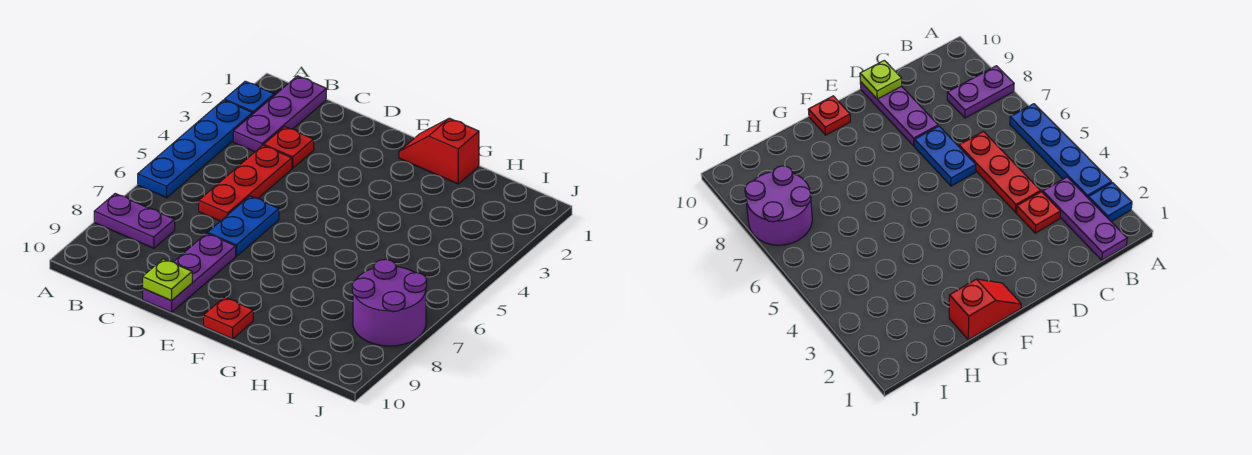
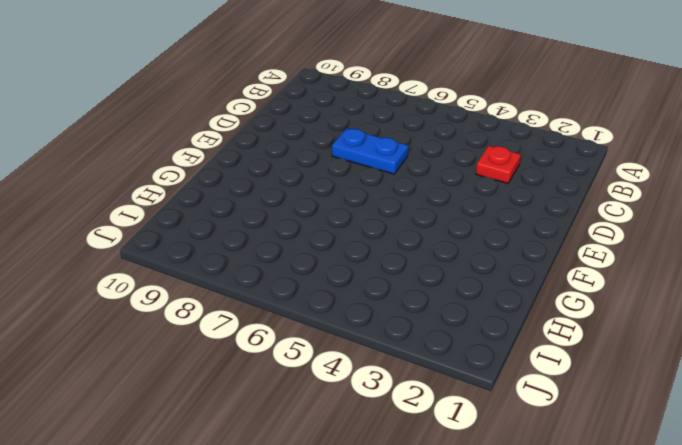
none -> blue plate A2 level 1
none -> blue plate A3:A6 level 1
none -> purple plate A8:B8 level 1

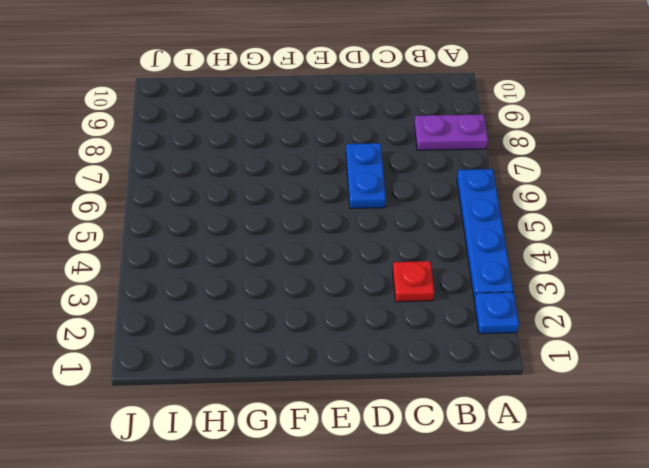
none -> purple plate B1:B3 level 1
none -> red plate C4:C6 level 1
none -> purple plate D8:D10 level 1

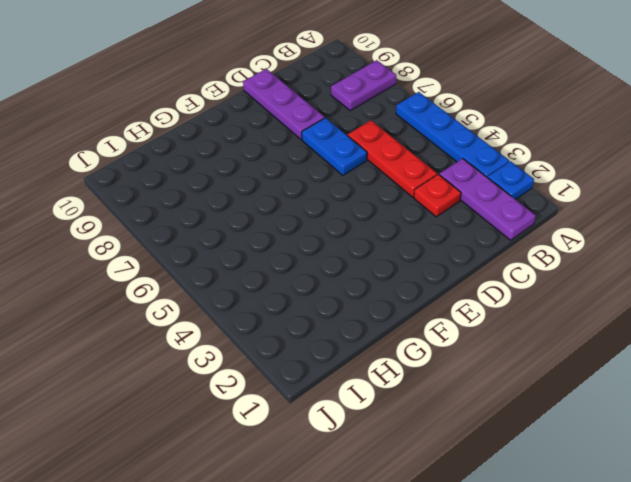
none -> red slope F1:G1 level 1 top G
none -> red plate F10 level 1
none -> purple round brick I7:J8 level 1

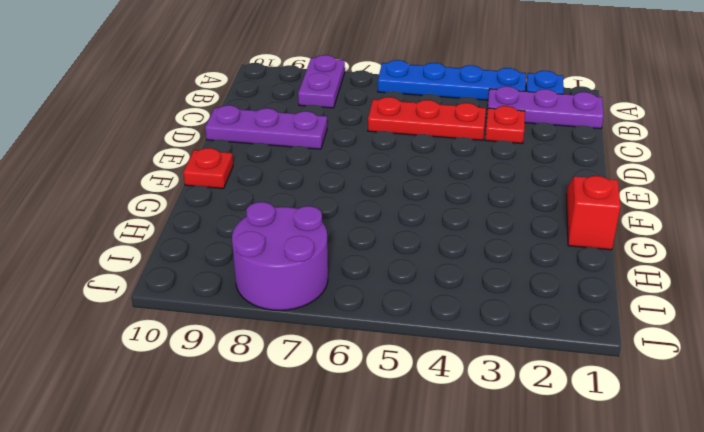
none -> blue plate D6:D7 level 1
none -> lime plate D10 level 2

